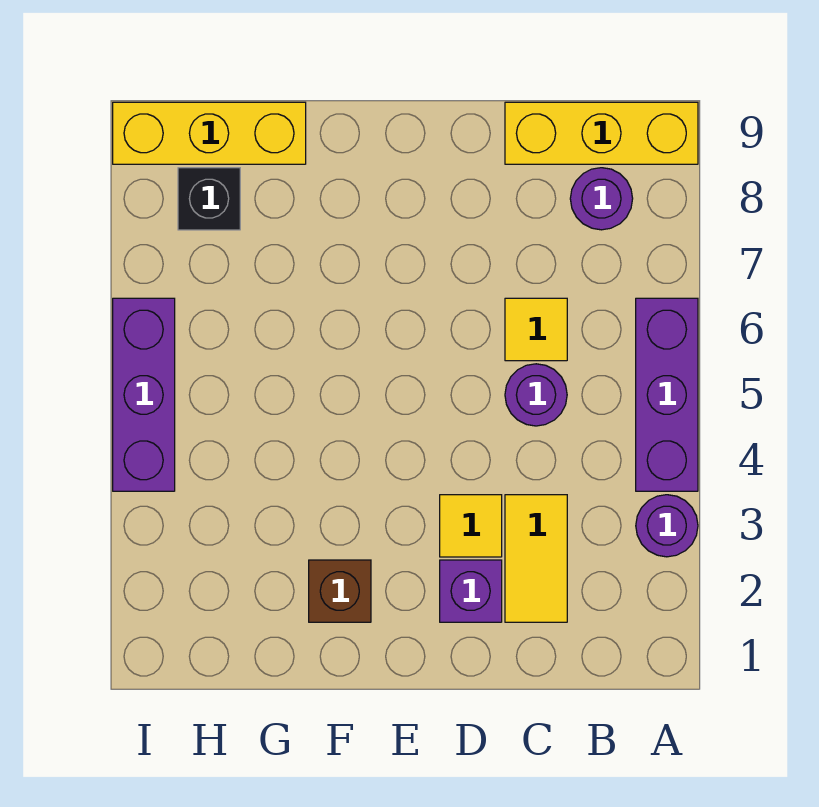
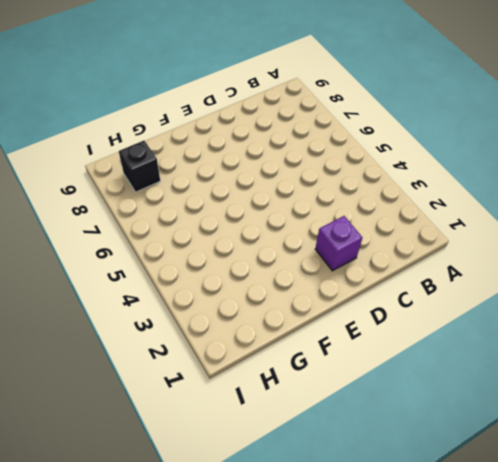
none -> purple round brick A3 level 1
none -> purple brick A4:A6 level 1
none -> yellow brick A9:C9 level 1

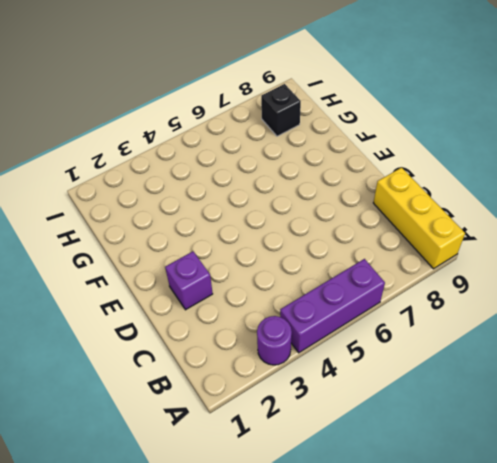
none -> purple round brick B8 level 1
none -> yellow tile C2:C3 level 1
none -> purple round brick C5 level 1

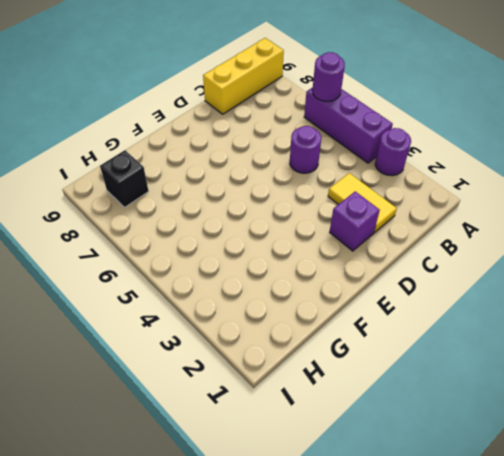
purple round brick A6 level 2 -> purple round brick B8 level 1
none -> yellow tile C6 level 1
none -> yellow tile D3 level 1
none -> brown brick F2 level 1

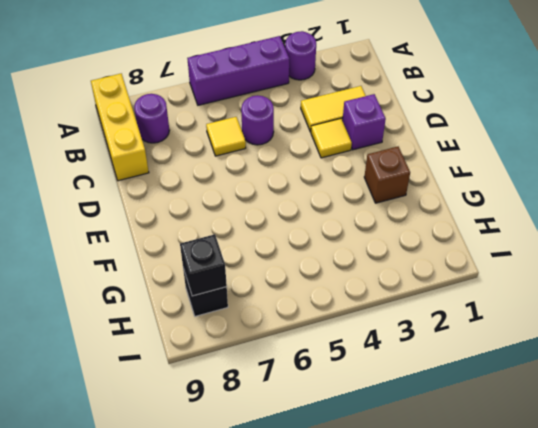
black brick H8 level 2 -> none
none -> yellow brick G9:I9 level 1
none -> purple brick I4:I6 level 1

